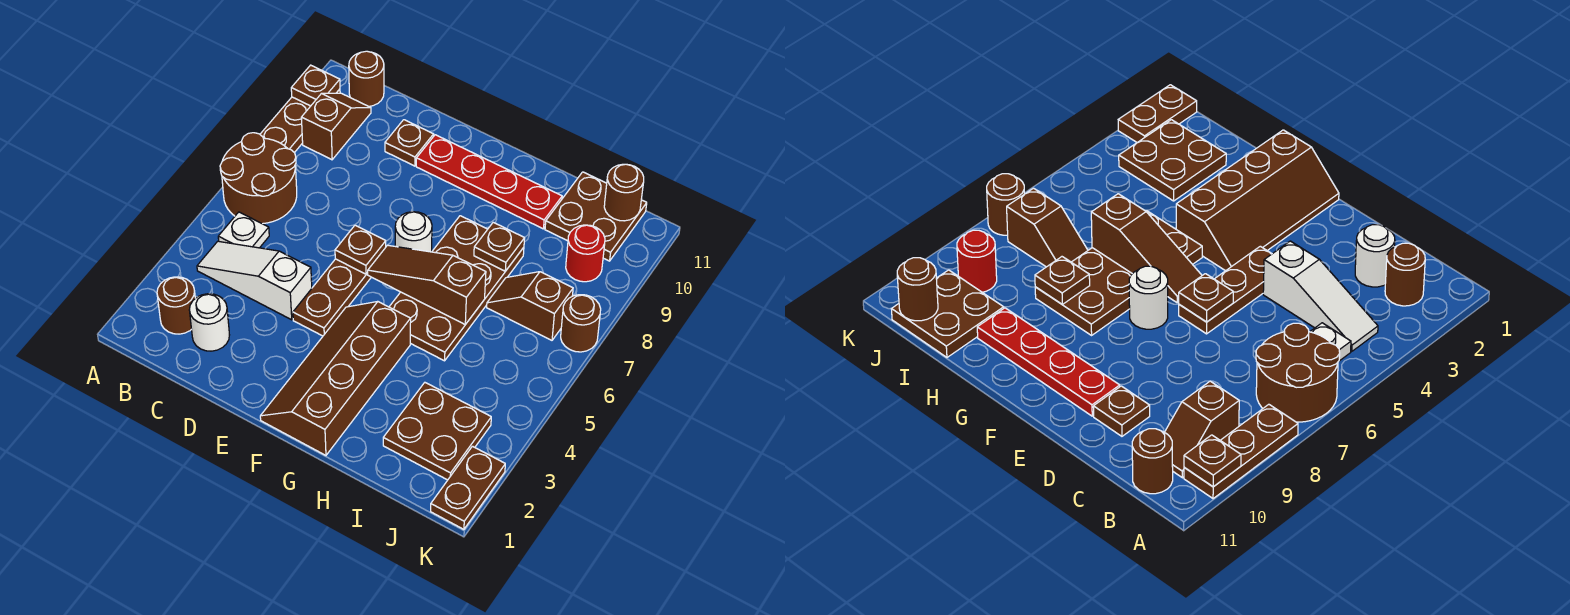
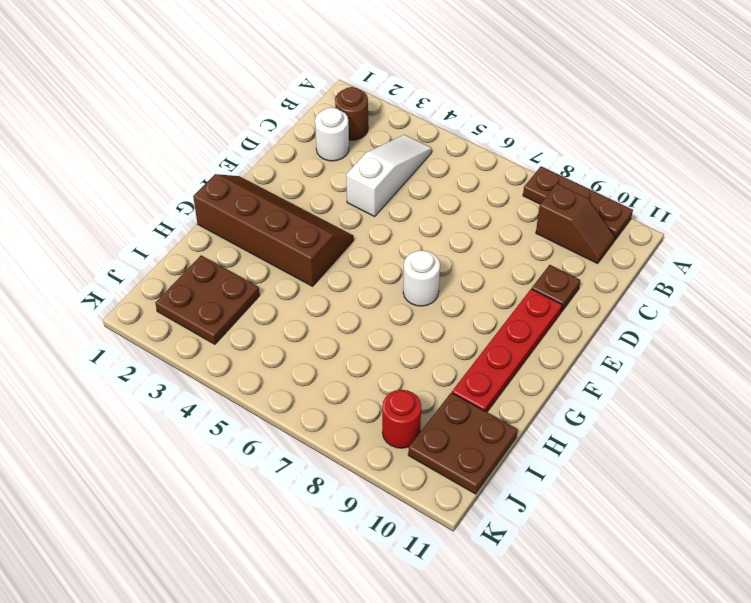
none -> brown round brick A6:B7 level 1
none -> white plate B5 level 1
none -> brown round brick B11 level 1

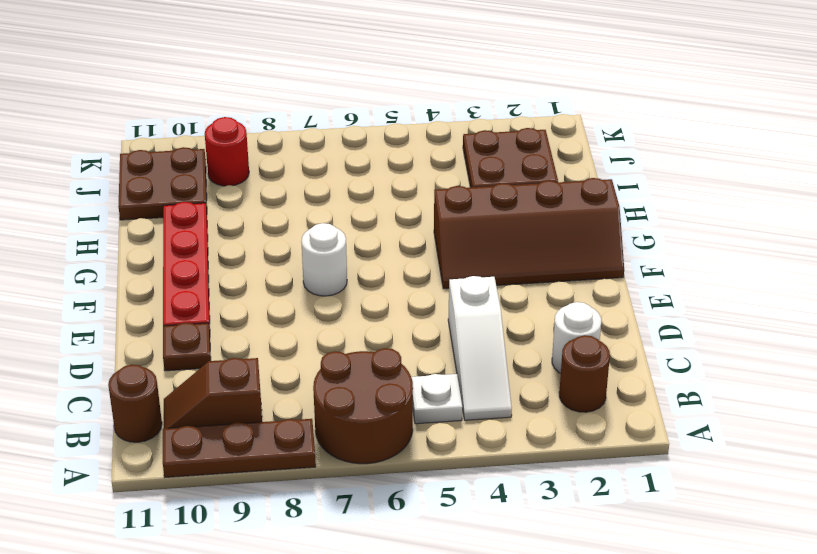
none -> brown plate E4:E6 level 1
none -> brown plate G5:H8 level 1
none -> brown slope I7:J7 level 1 top J

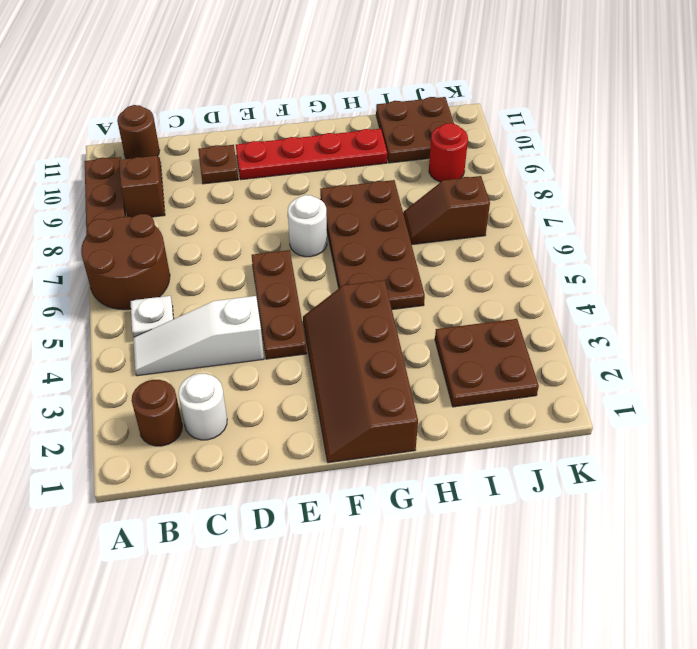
none -> brown plate K1:K2 level 1
none -> brown round brick K7 level 1
none -> brown plate A10 level 2

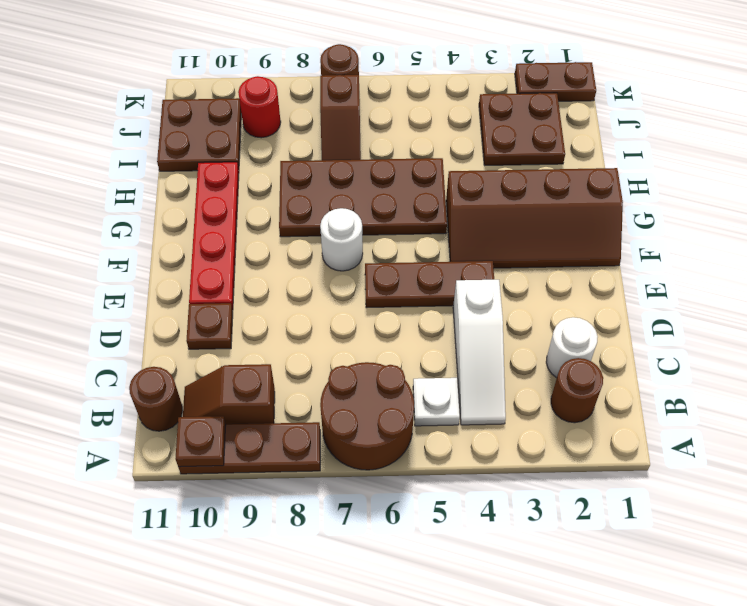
none -> brown plate E6 level 2
none -> brown slope F6:H6 level 2 top H
none -> brown plate H8 level 2

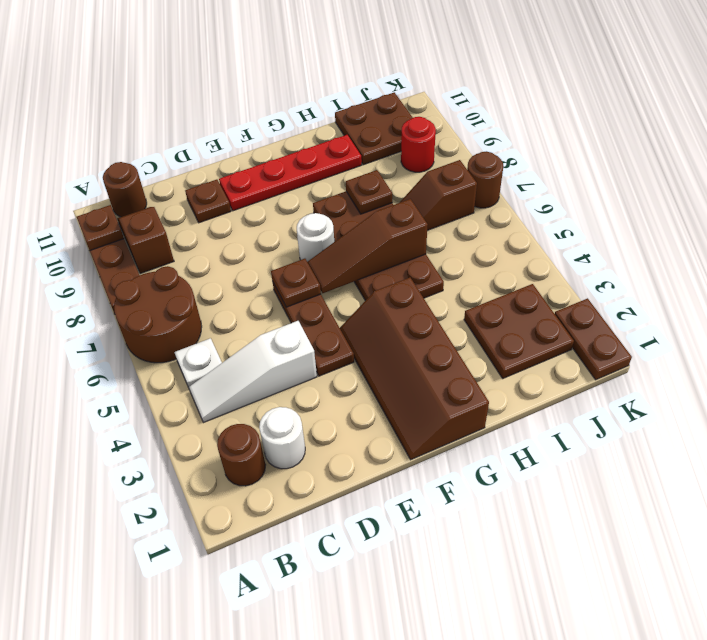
none -> brown round brick J11 level 2

